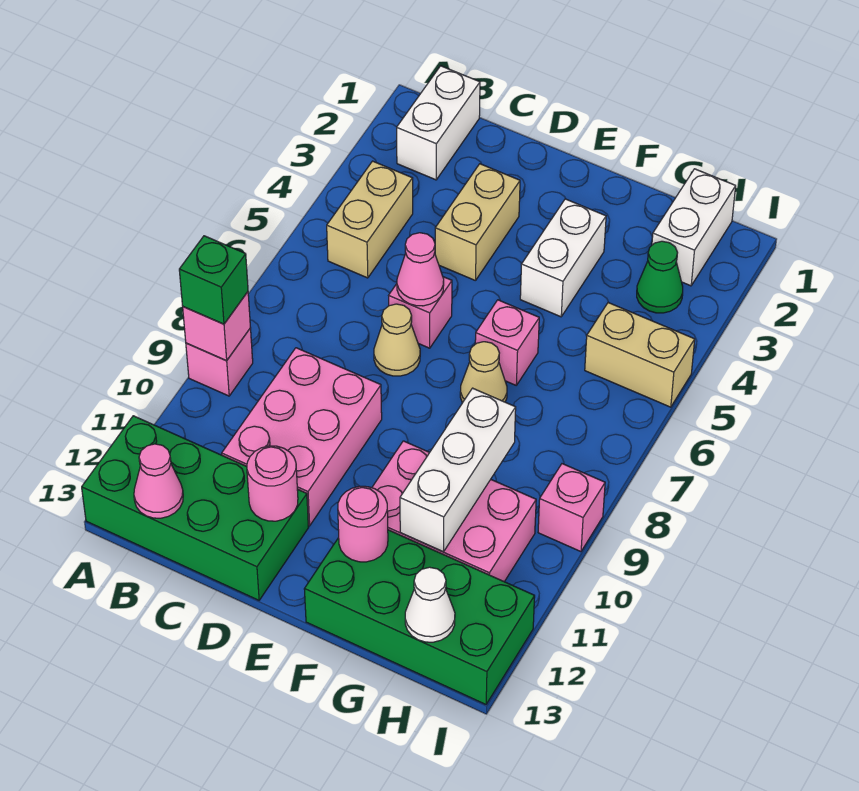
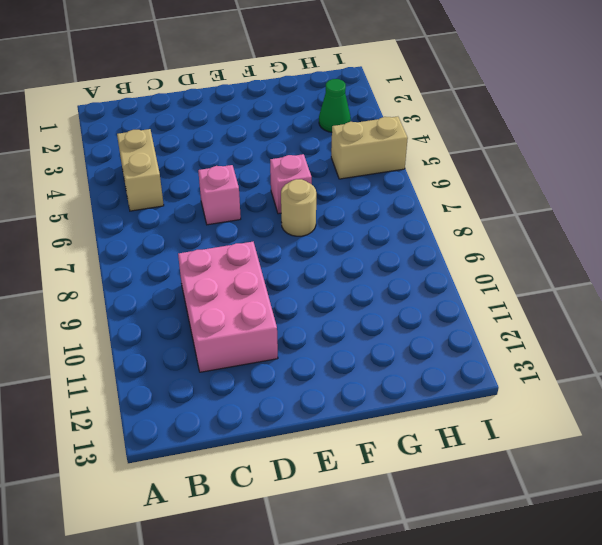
tan round brick F7 level 1 -> tan cone F7 level 1
none -> pink brick A9 level 1
none -> green brick A12:D13 level 1
none -> white brick B1:B2 level 1

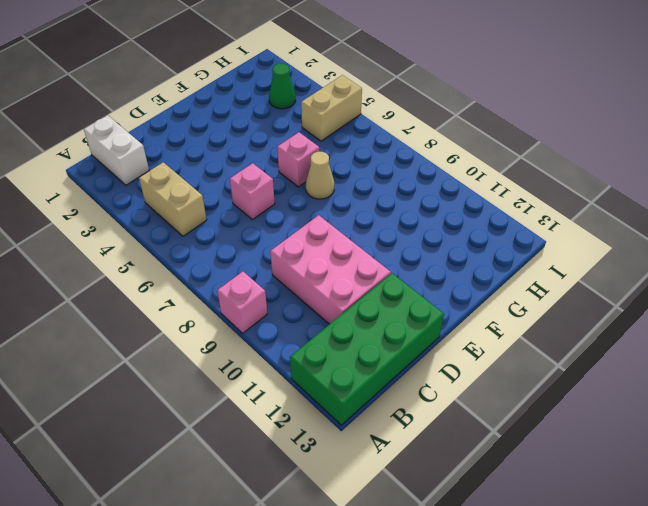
none -> tan brick D3:D4 level 1
none -> tan cone D7 level 1
none -> white brick F3:F4 level 1

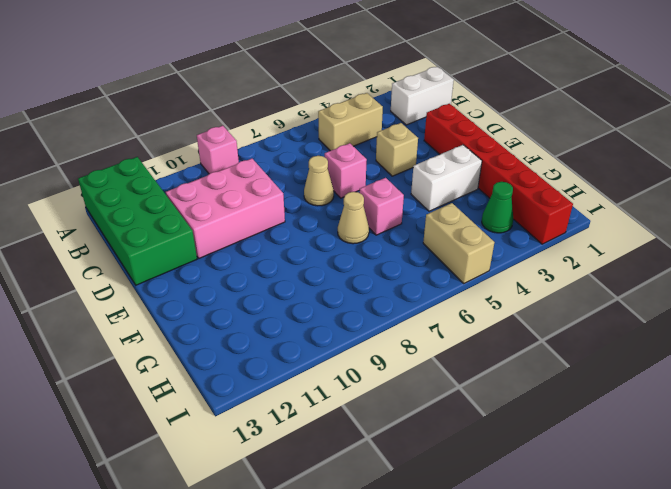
red brick D2:I2 level 1 -> white brick H1:H2 level 1
tan brick D4 level 1 -> tan brick D3:D4 level 1
none -> pink brick F10:H11 level 1
none -> green brick F12:I13 level 1
none -> pink brick I9 level 1

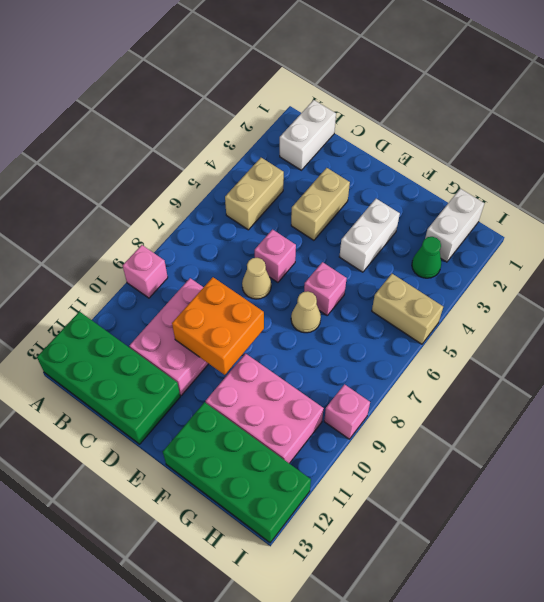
orange brick D9:E10 level 2 -> none
none -> pink brick A9 level 2
none -> pink cone B13 level 2
none -> pink cone D6 level 2

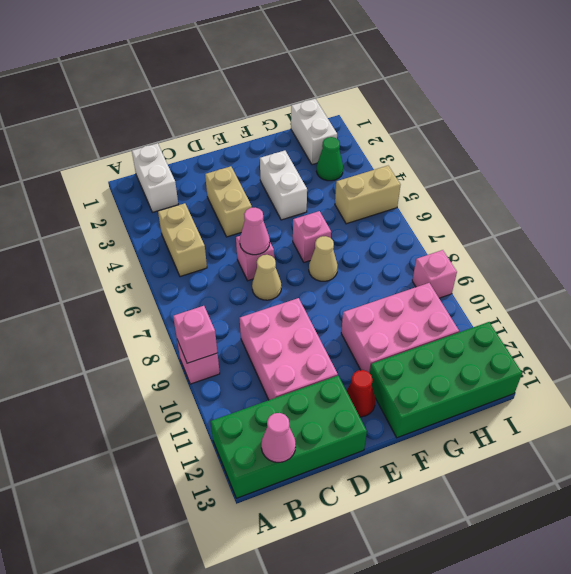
red cone E12 level 1 -> none
none -> pink round brick D12 level 2
none -> pink round brick F12 level 2
none -> white brick G9:G11 level 2

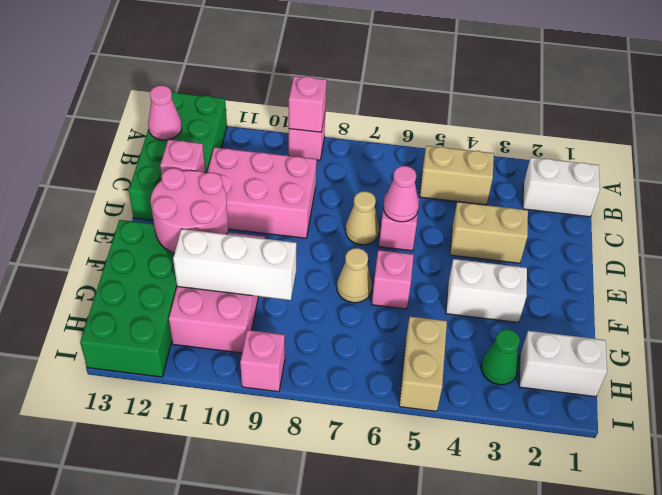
pink brick D12 level 2 -> pink round brick D12 level 2
pink round brick E11:F12 level 2 -> pink round brick F12 level 2
none -> white cone H13 level 2
none -> green brick A9 level 3

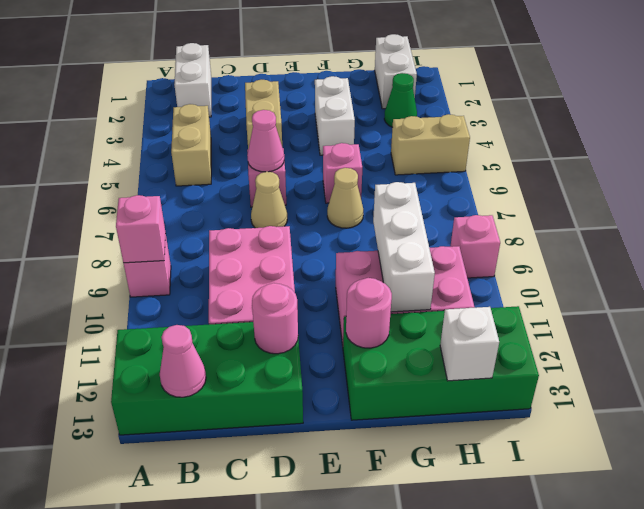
white brick H13 level 2 -> white cone H13 level 2
none -> green brick A9 level 3

